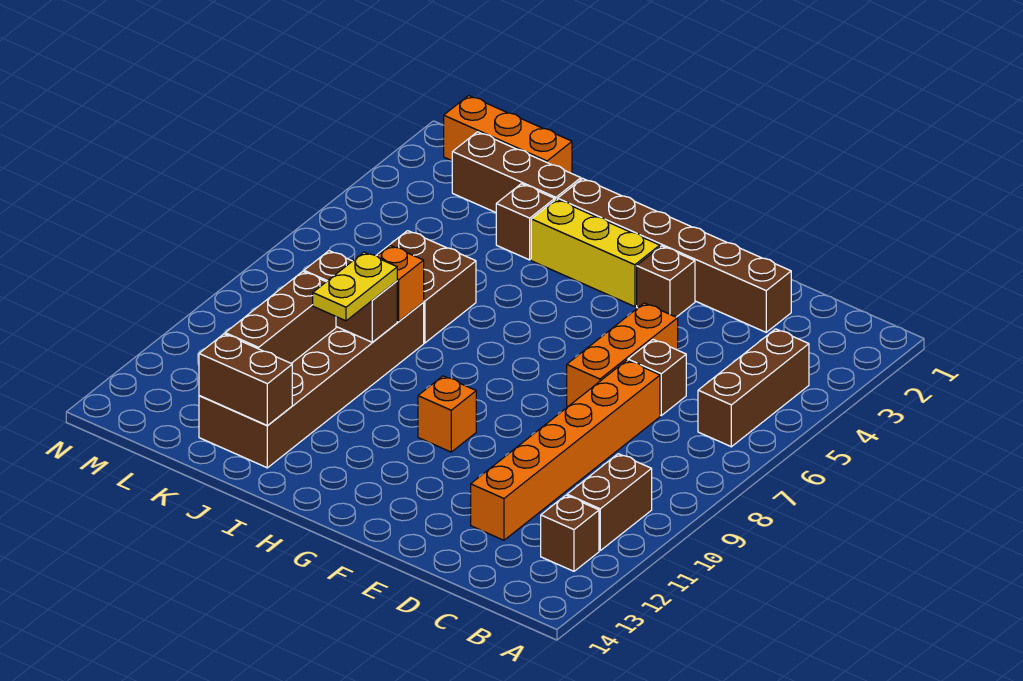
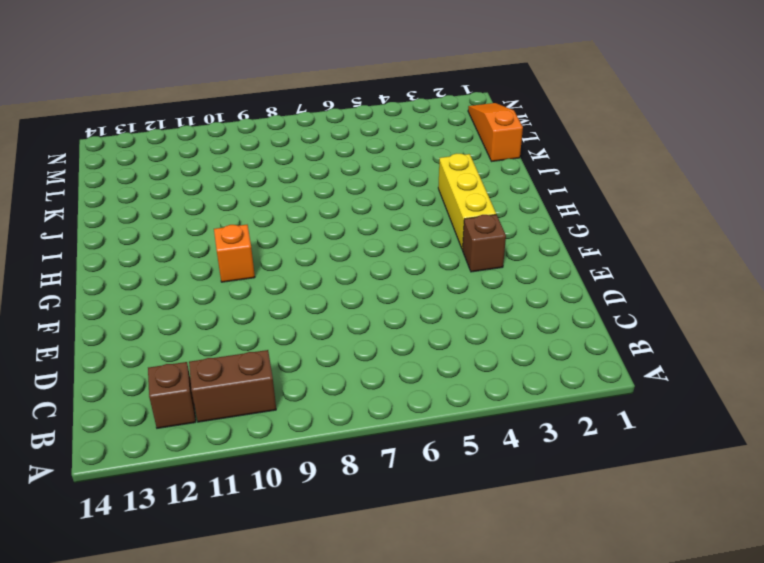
orange slope K1:M1 level 1 top K -> orange brick K1:M1 level 1
none -> brown brick B4:B6 level 1
none -> brown brick D2:I2 level 1
none -> brown brick D6 level 1

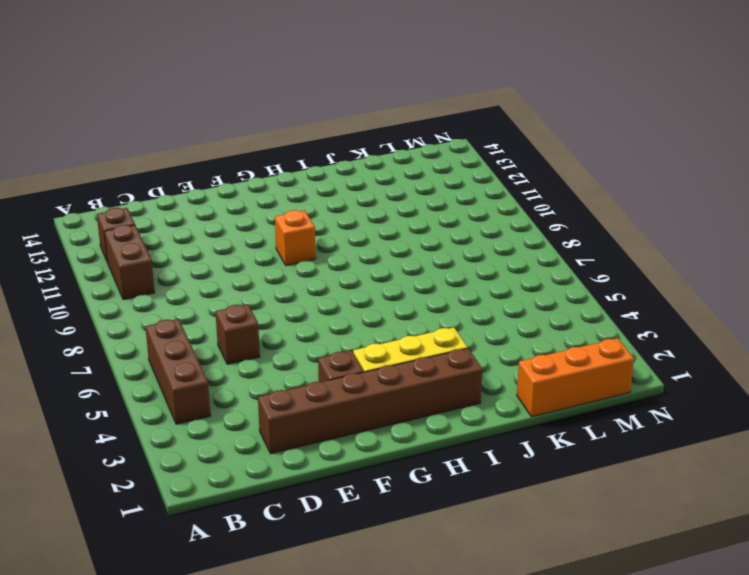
none -> orange brick D7:D12 level 1
none -> orange brick E5:E7 level 1
none -> brown brick J2:L2 level 1

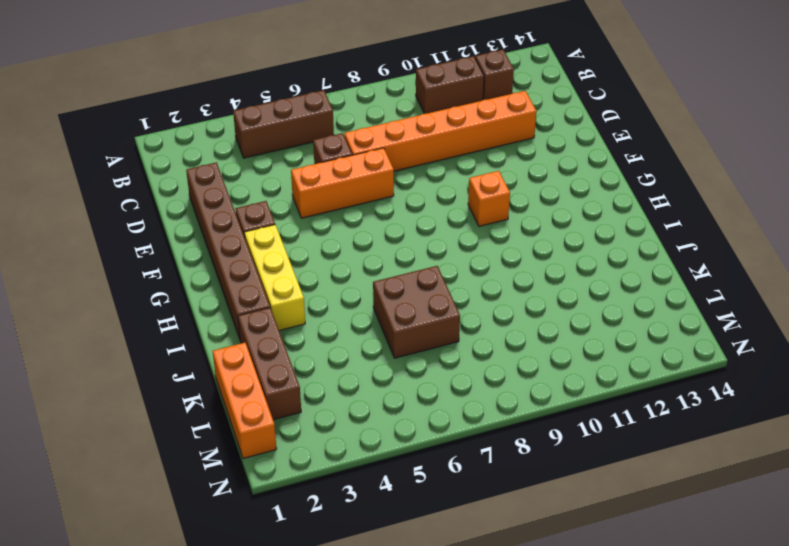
none -> brown brick J3 level 1
none -> brown brick J8:K13 level 1
none -> orange brick J8 level 2

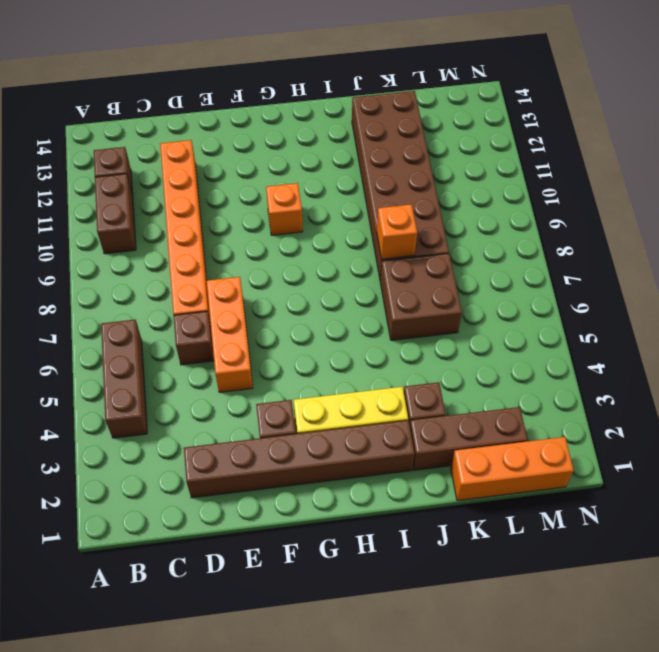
none -> brown brick J9:K9 level 2
none -> brown brick J13:K13 level 2
none -> brown brick K10:K12 level 2

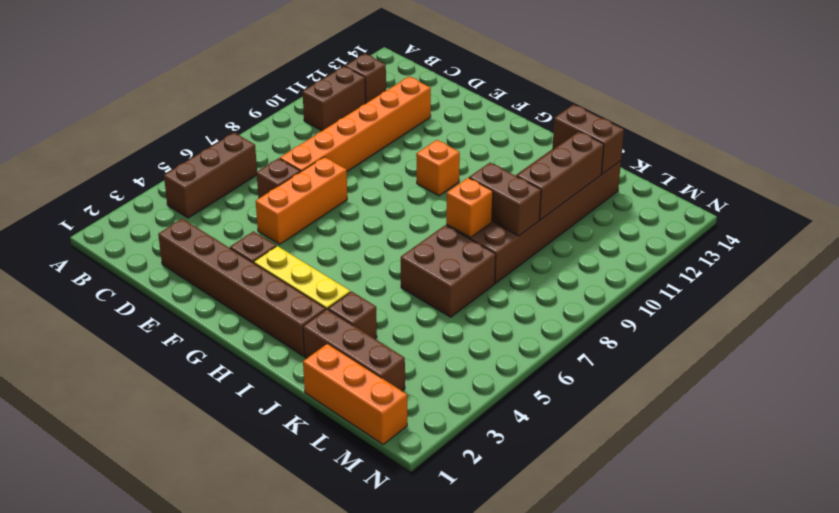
none -> yellow plate J9:J10 level 3

